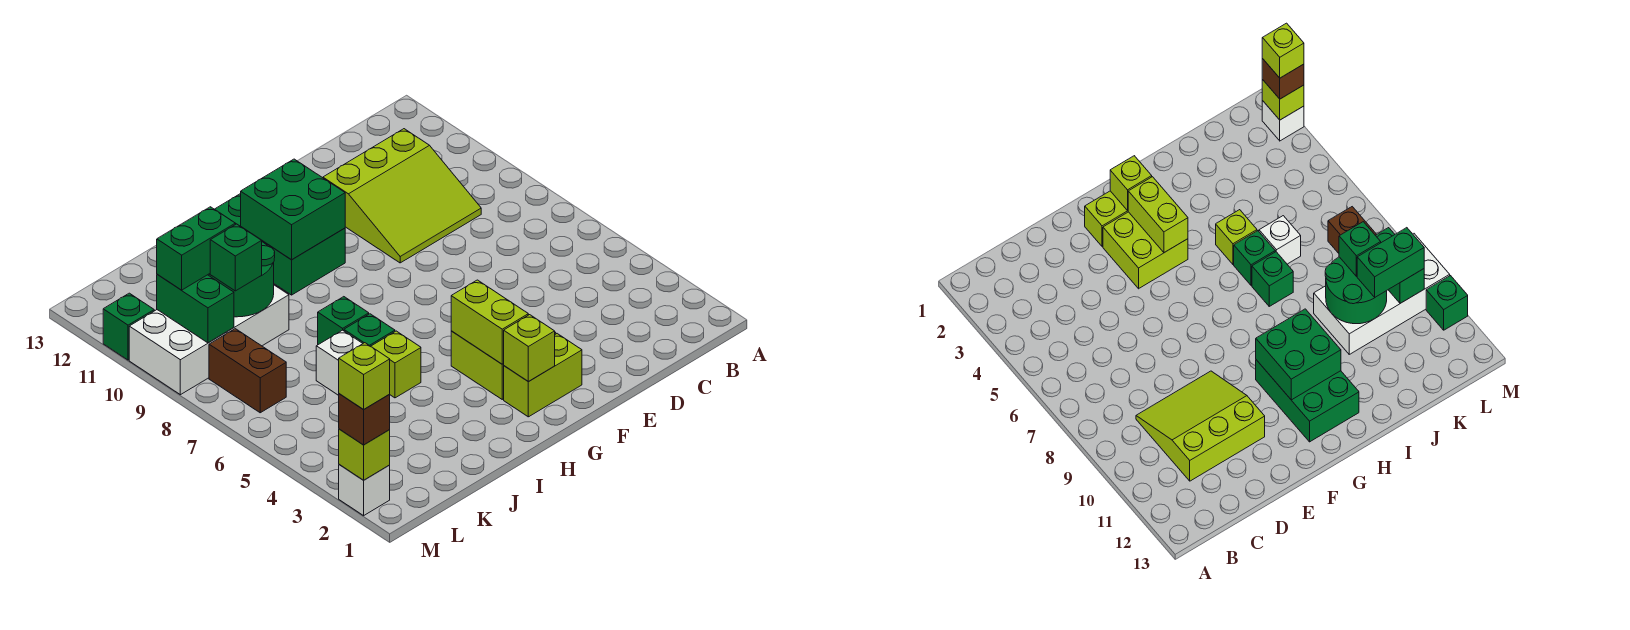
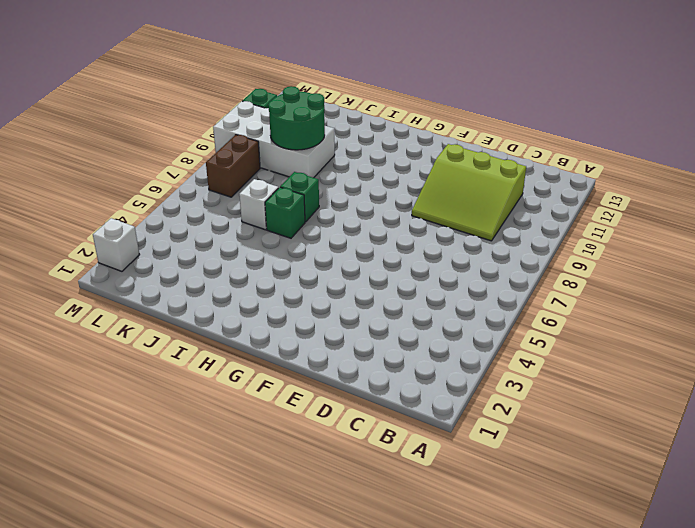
none -> lime brick F2:G2 level 1
none -> lime brick F3:G4 level 1
none -> green brick G10:H12 level 1

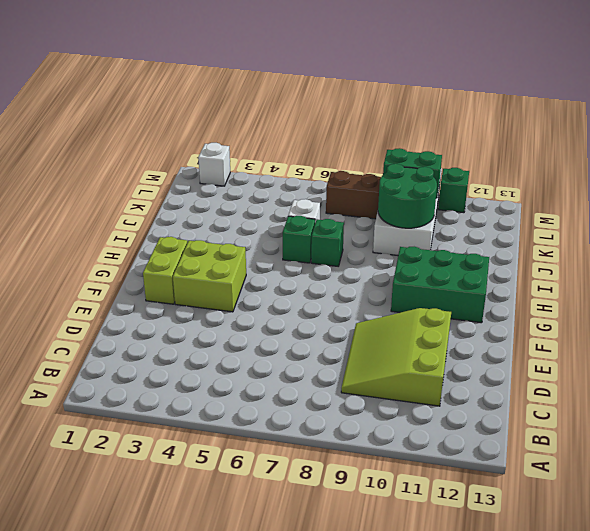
none -> lime brick I5 level 1
none -> lime brick G2 level 2
none -> lime brick G3:G4 level 2

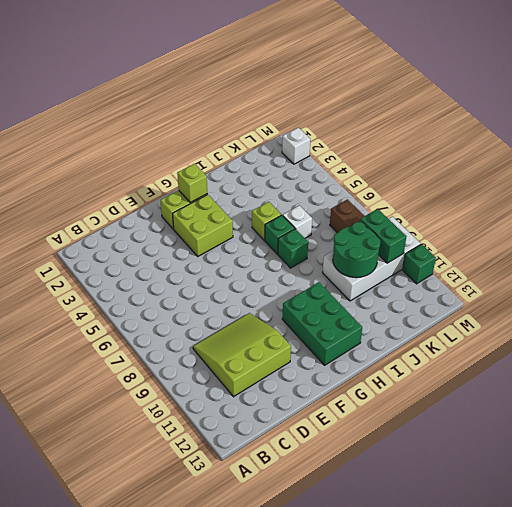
none -> lime brick G3:G4 level 2
none -> green brick G10:H11 level 2
none -> lime brick M2 level 2

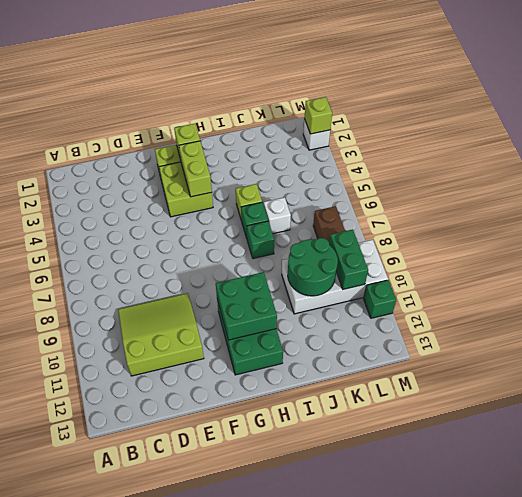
none -> green brick K9 level 3
none -> green brick K10:L10 level 3
none -> brown brick M2 level 3

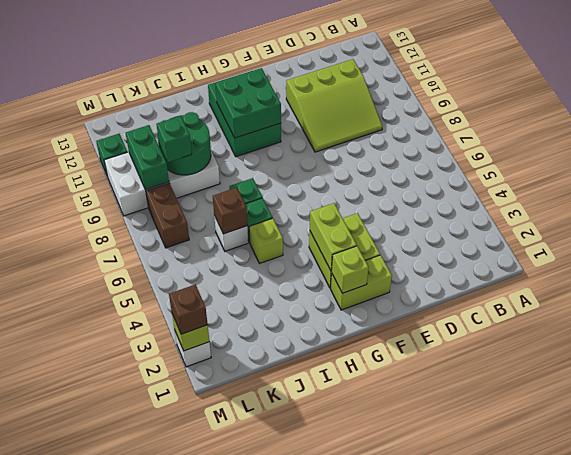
brown brick J6 level 2 -> none
none -> green brick K10:L10 level 3
none -> lime brick M2 level 4

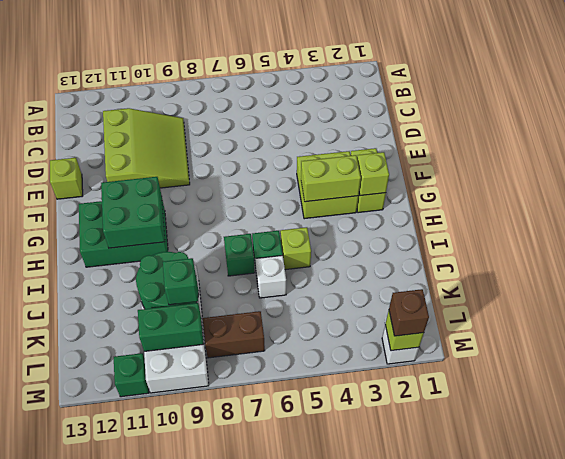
lime brick E13 level 1 -> lime brick M2 level 4
none -> green brick K10:L10 level 3

